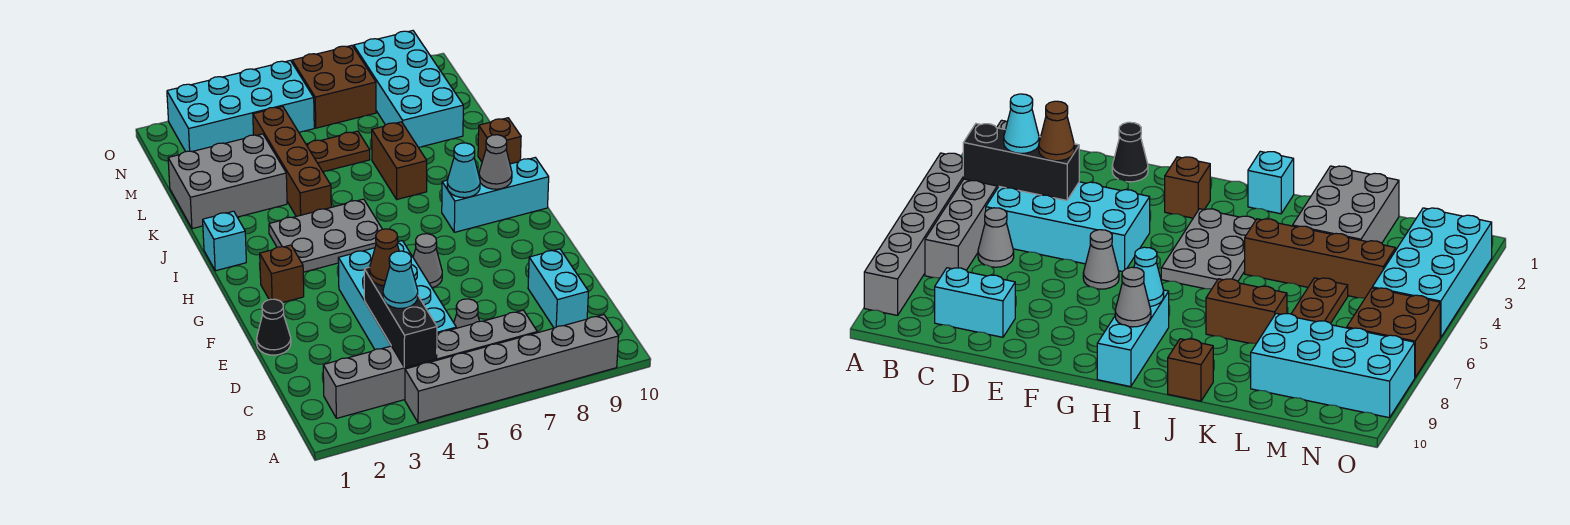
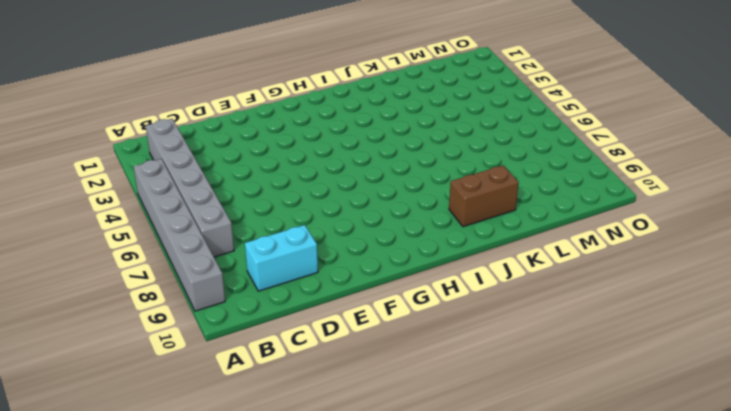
brown brick J9:K9 level 1 -> brown brick J7:K7 level 1
none -> cyan brick C4:F5 level 1
none -> grey cone C6 level 1
none -> black cone E1 level 1

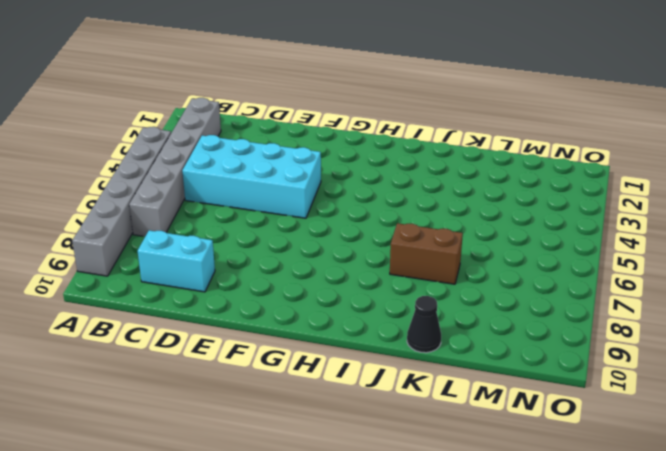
black cone K10 level 1 -> black cone E1 level 1
none -> grey cone C6 level 1
none -> grey cone F6 level 1
none -> brown brick G2 level 1

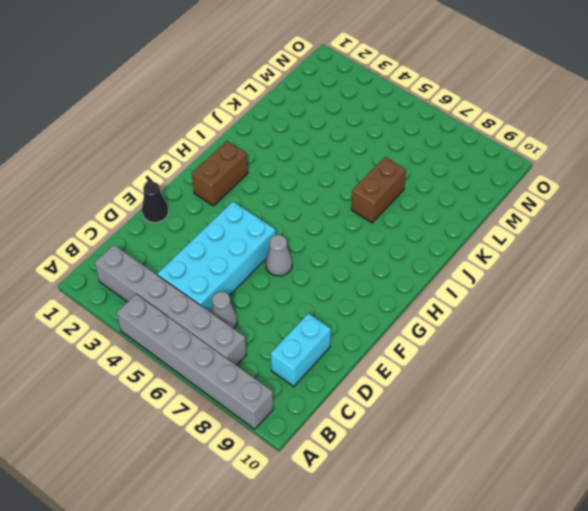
brown brick G2:H2 level 1 -> brown brick G2 level 1
none -> grey plate H3:I5 level 1
none -> cyan brick H8:H10 level 1
none -> cyan brick I1 level 1

